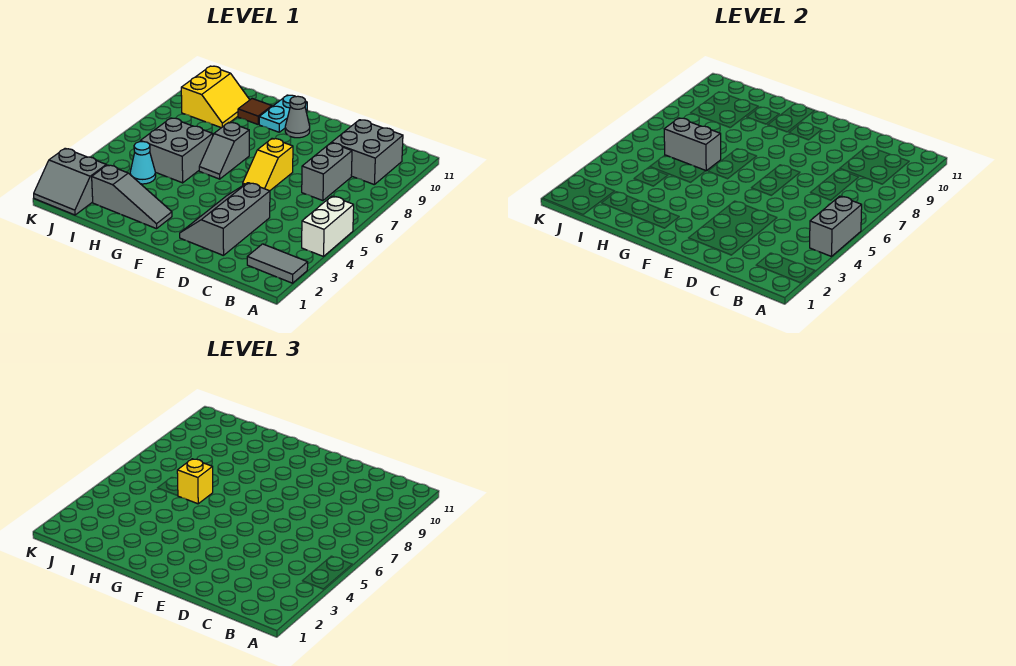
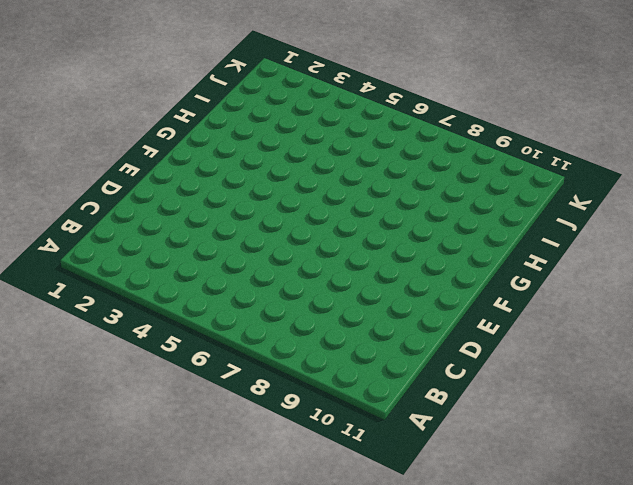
none -> grey tile A2:B2 level 1
none -> white brick A4:A5 level 1
none -> grey brick B9:C10 level 1

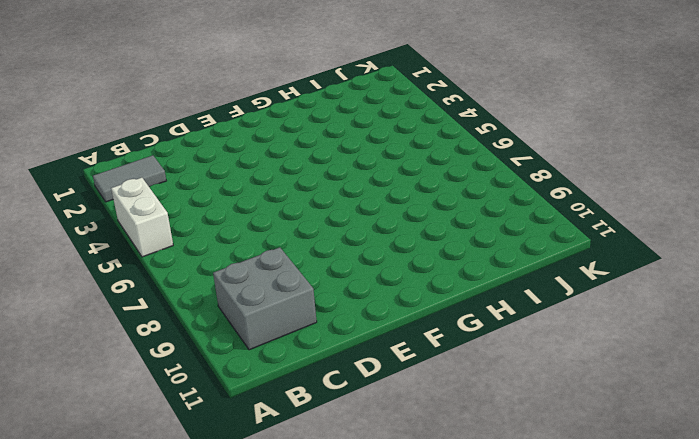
none -> grey brick C7:C8 level 1
none -> grey slope D2:E4 level 1 top D
none -> yellow slope E6:E7 level 1 top 7

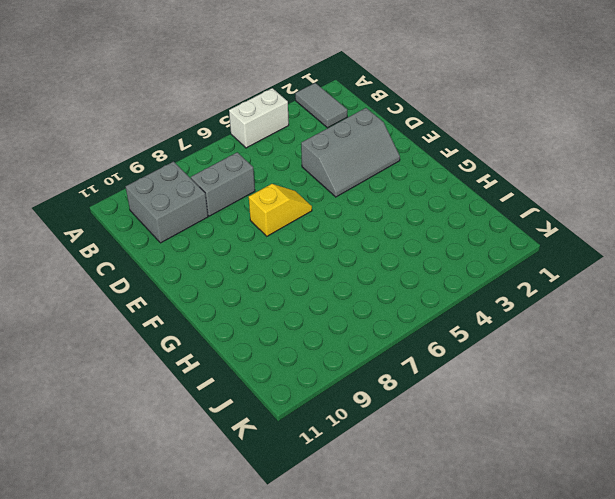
none -> grey cone F10 level 1
none -> grey slope G2:I2 level 1 top I
none -> grey slope G6:G7 level 1 top 7

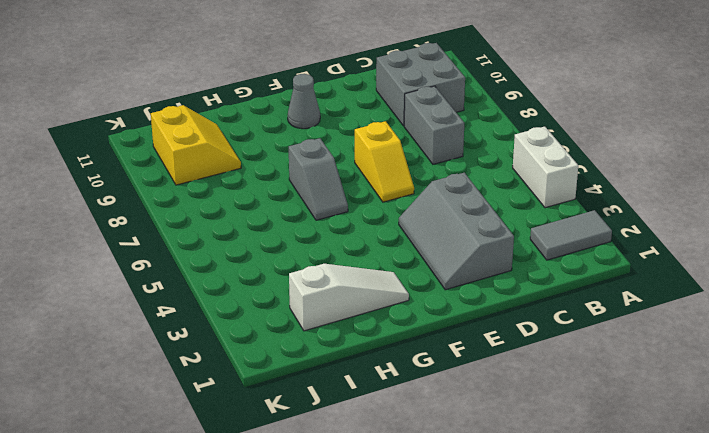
white slope G2:I2 level 1 top I -> grey slope G2:I2 level 1 top I
none -> cyan plate G10:G11 level 1
none -> grey brick H5:I6 level 1
none -> brown tile H10 level 1

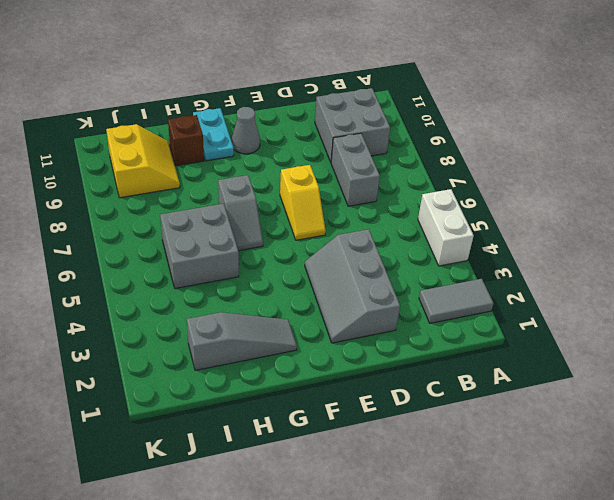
brown brick H10 level 1 -> brown tile H10 level 1
none -> cyan cone I4 level 1
none -> grey slope J1:K2 level 1 top 2
none -> grey brick A4:A5 level 2

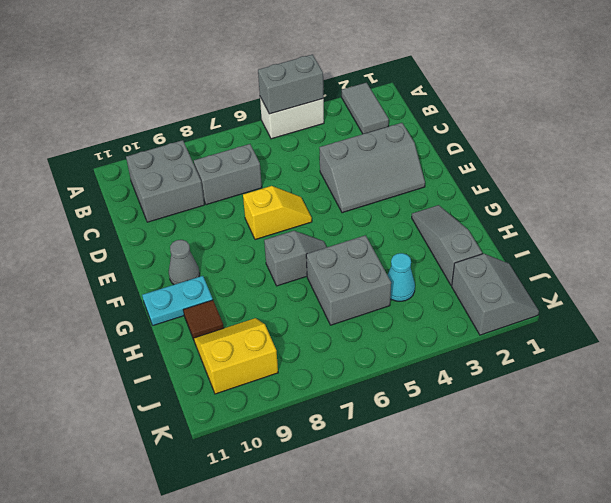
none -> grey brick H6:I6 level 2
none -> yellow brick H6 level 3

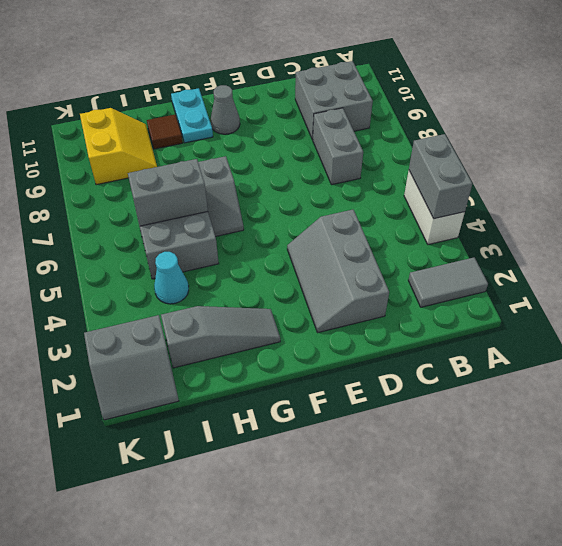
none -> yellow slope E6:E7 level 1 top 7
none -> yellow brick H6 level 3

